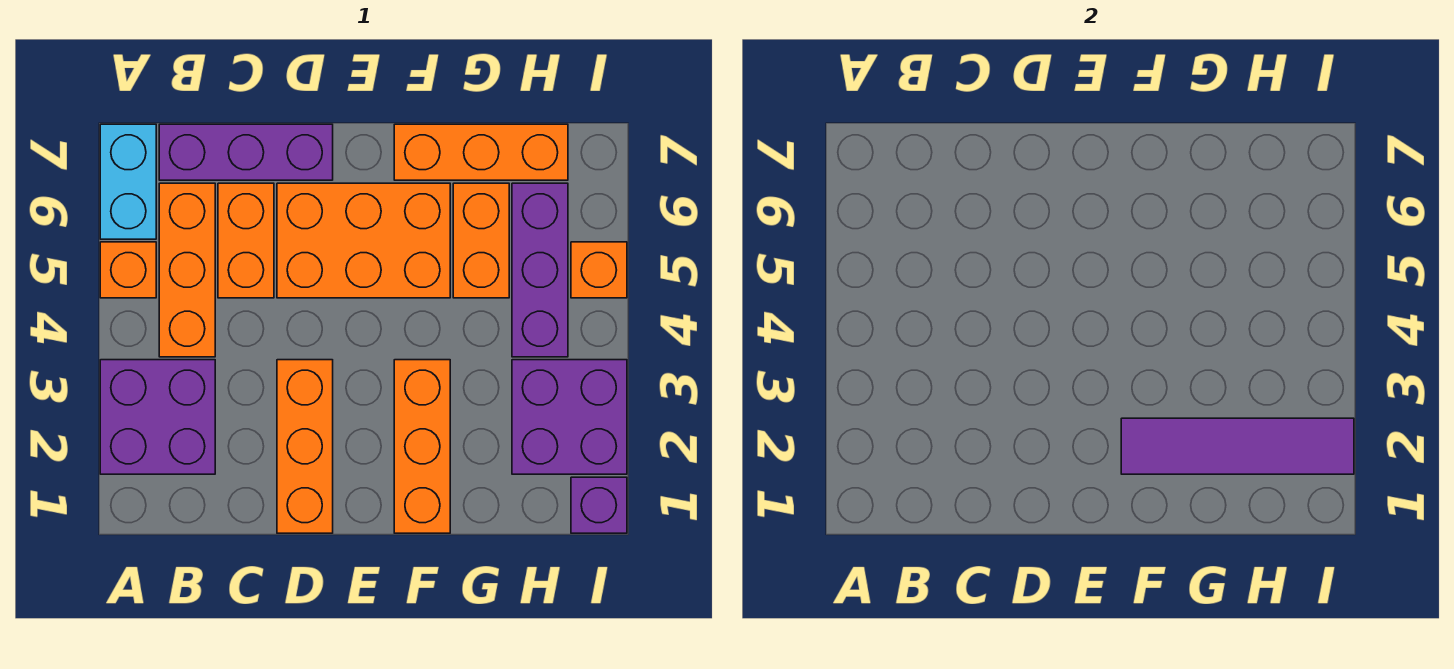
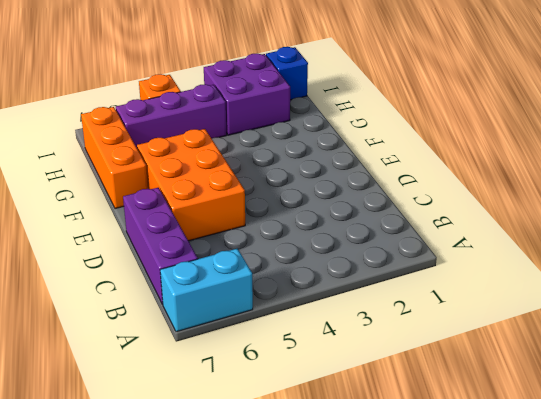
blue brick I1 level 1 -> purple brick I1 level 1
none -> purple brick A2:B3 level 1
none -> orange brick A5 level 1
none -> orange brick B4:B6 level 1

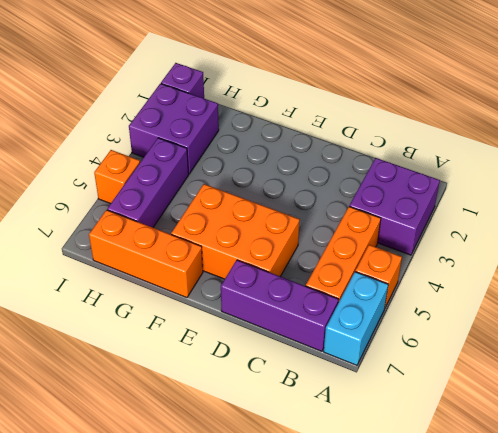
none -> orange brick C5:C6 level 1
none -> orange brick D1:D3 level 1
none -> orange brick F1:F3 level 1

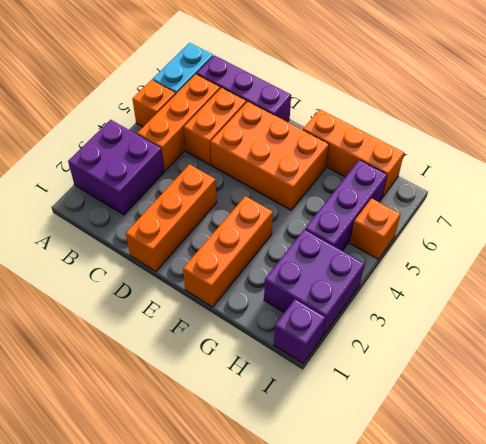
none -> orange brick G5:G6 level 1
none -> purple tile F2:I2 level 2

